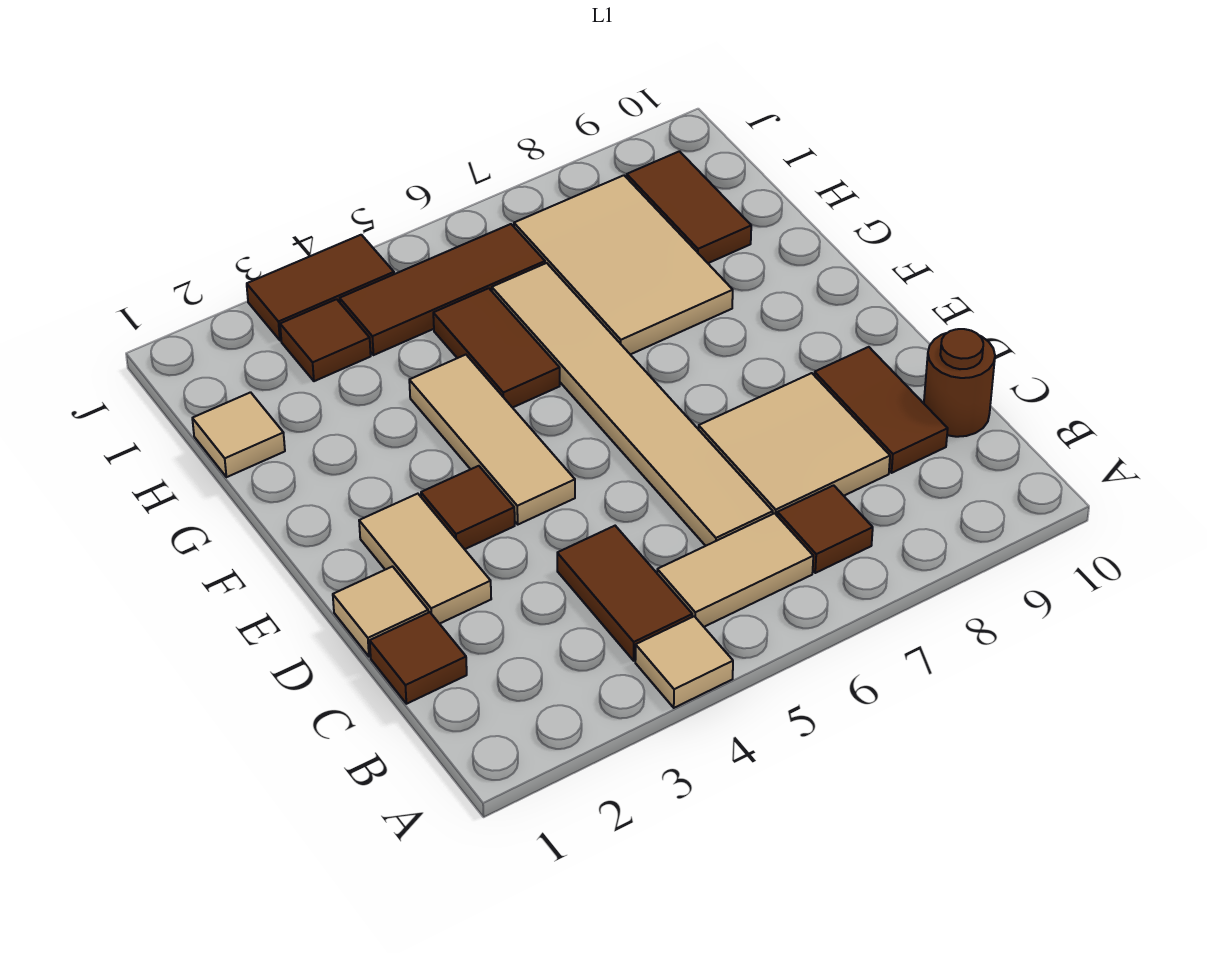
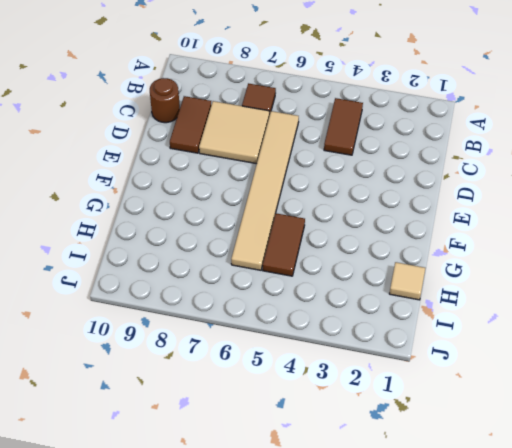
none -> tan tile A4 level 1
none -> tan tile B5:B6 level 1
none -> brown tile C1 level 1

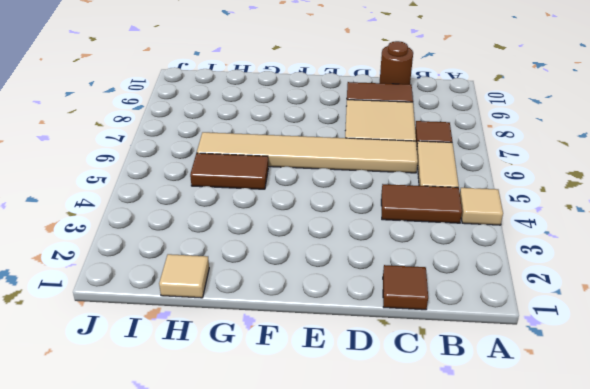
none -> tan tile D1 level 1
none -> tan tile D2:E2 level 1
none -> brown tile E3 level 1

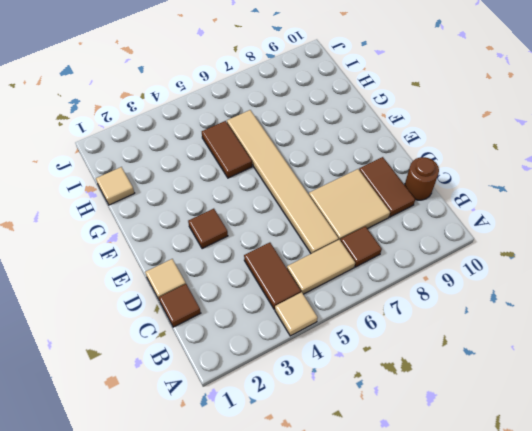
none -> tan tile D2:E2 level 1
none -> tan tile E4:G4 level 1
none -> tan tile G7:I8 level 1

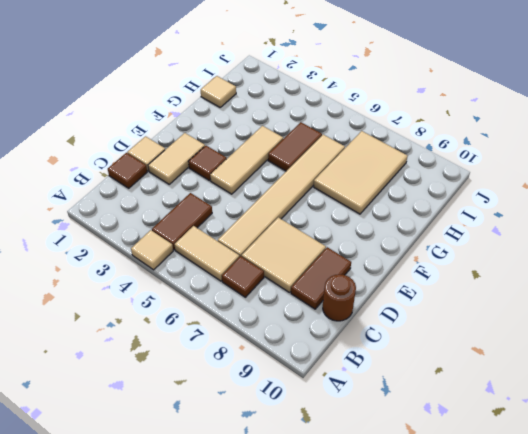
none -> brown tile H9:I9 level 1
none -> brown tile I3 level 1
none -> brown tile I4:I6 level 1

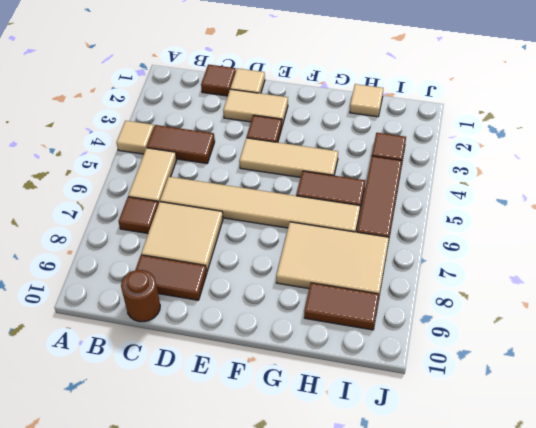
none -> brown tile J3:J4 level 1

